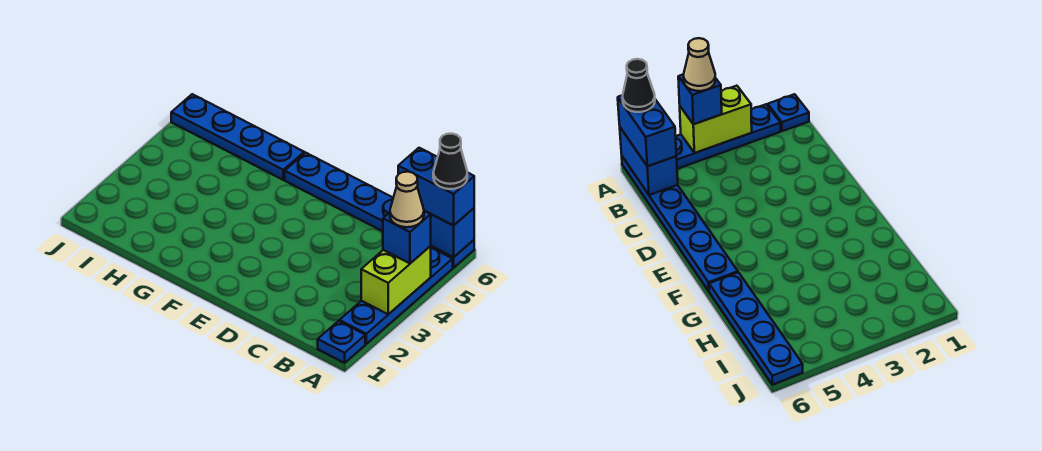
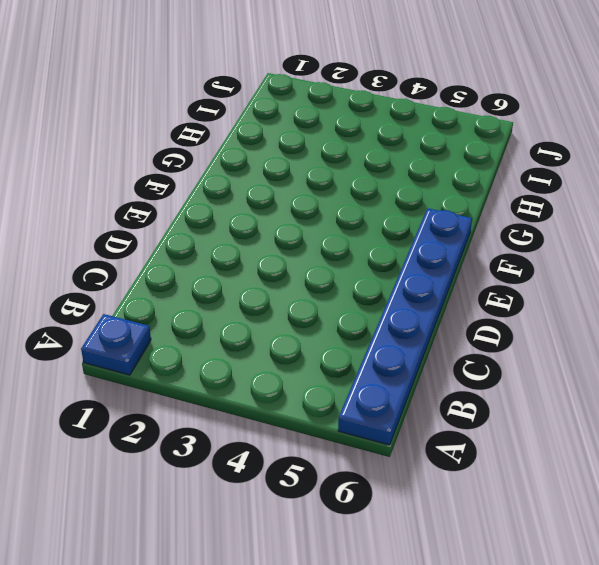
none -> blue plate A2:A5 level 1
none -> blue plate G6:J6 level 1

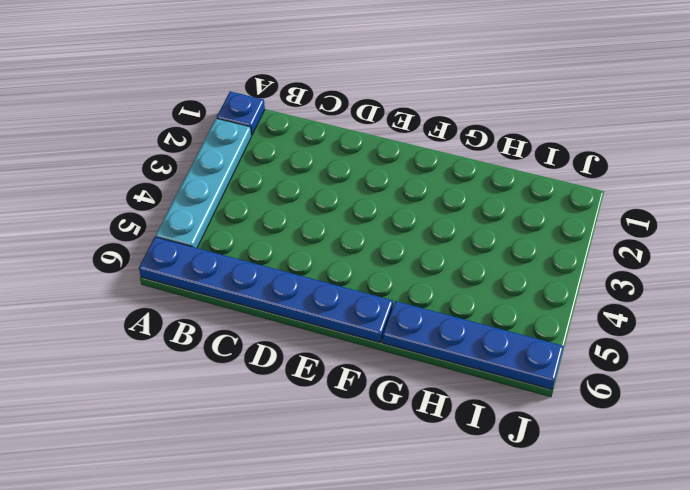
cyan plate A2:A5 level 1 -> blue plate A2:A5 level 1
none -> lime brick A3:A4 level 2
none -> blue brick A6:B6 level 2

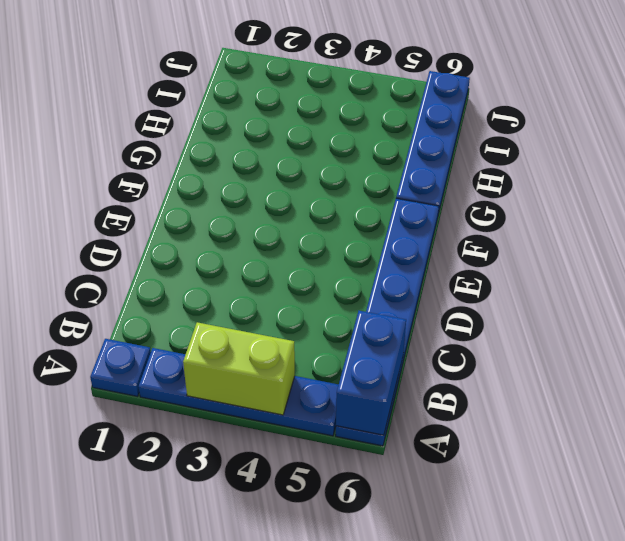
none -> blue brick A4 level 3
none -> blue brick A6:B6 level 3

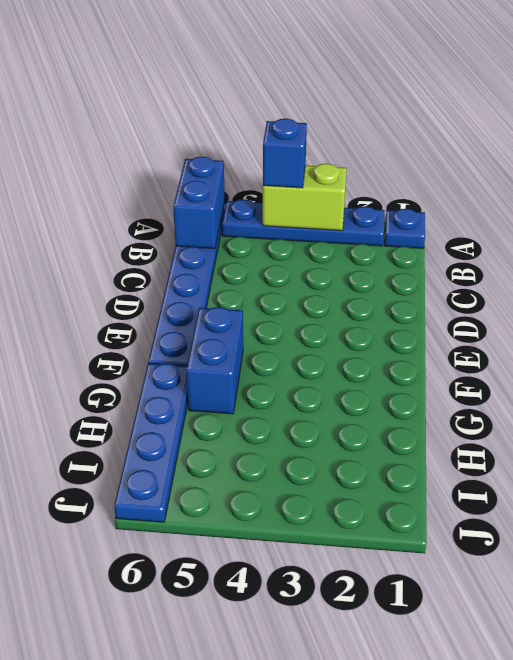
blue brick F5:G5 level 1 -> blue brick A6:B6 level 3
none -> tan cone A4 level 4
none -> black cone A6 level 4

